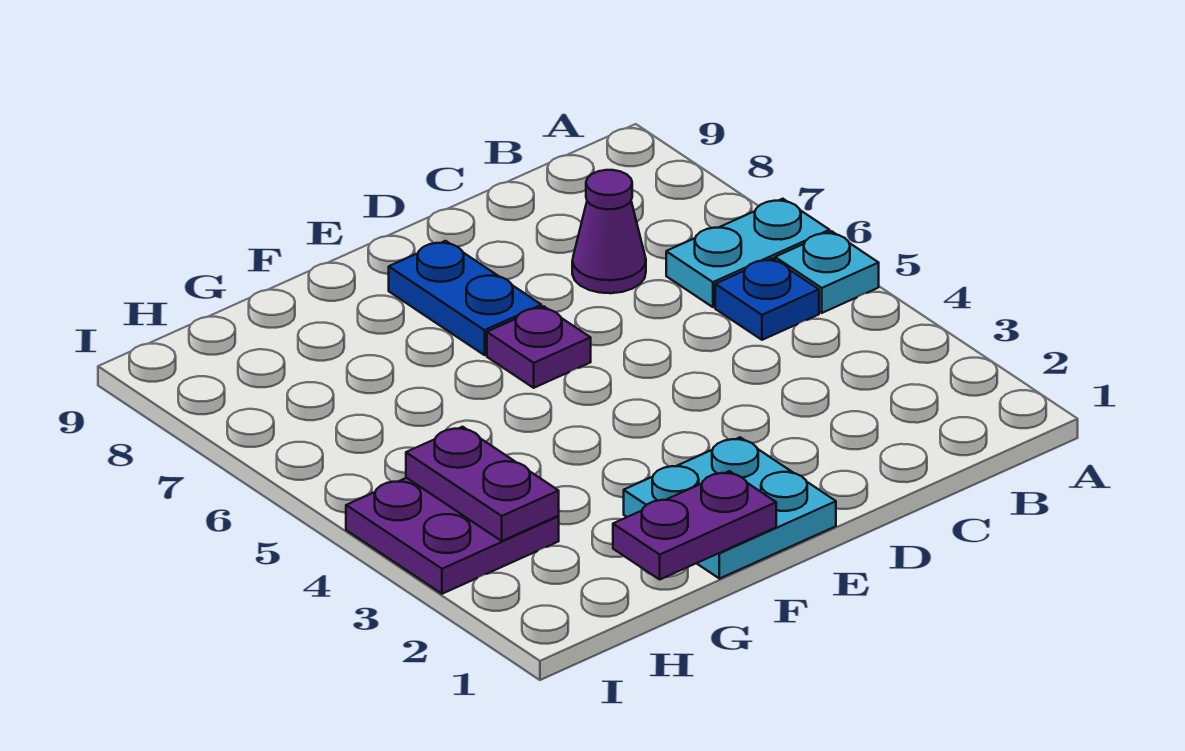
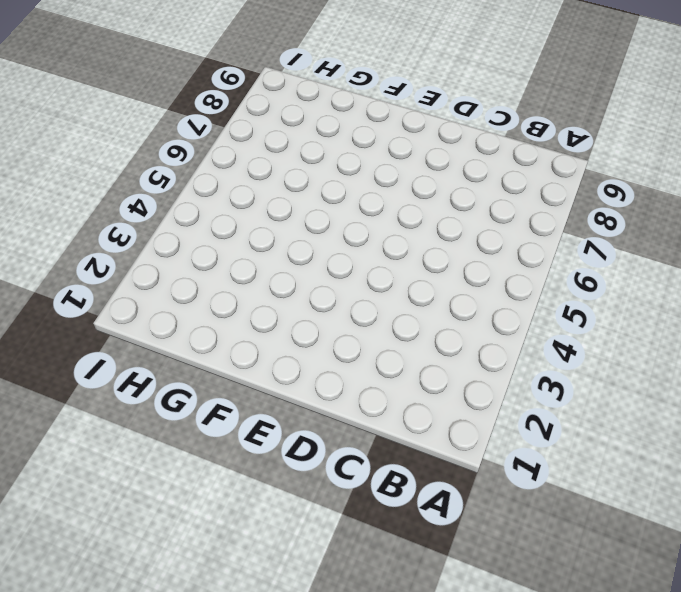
none -> cyan plate A5 level 1
none -> cyan plate A6:B6 level 1

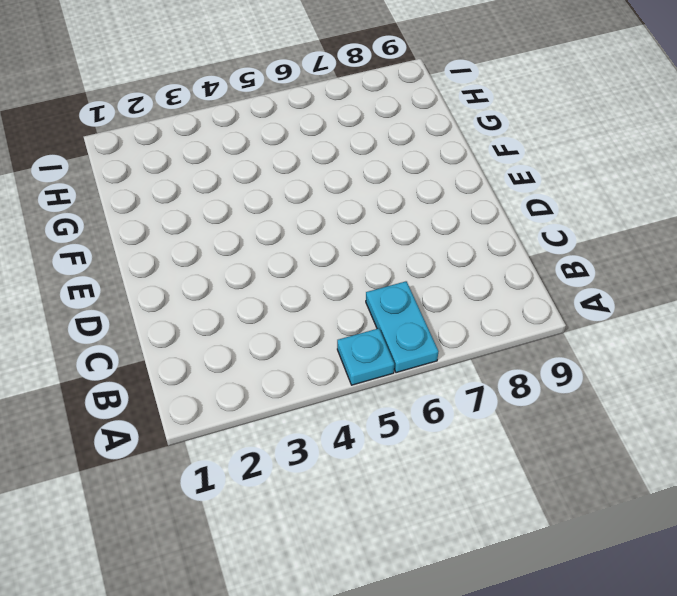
none -> blue plate B5 level 1
none -> purple cone C7 level 1

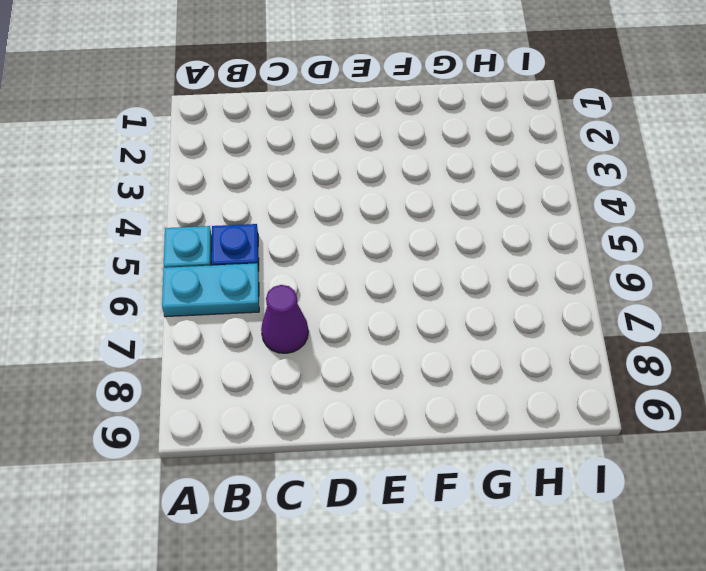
none -> cyan plate E1:F2 level 1
none -> purple plate E6 level 1

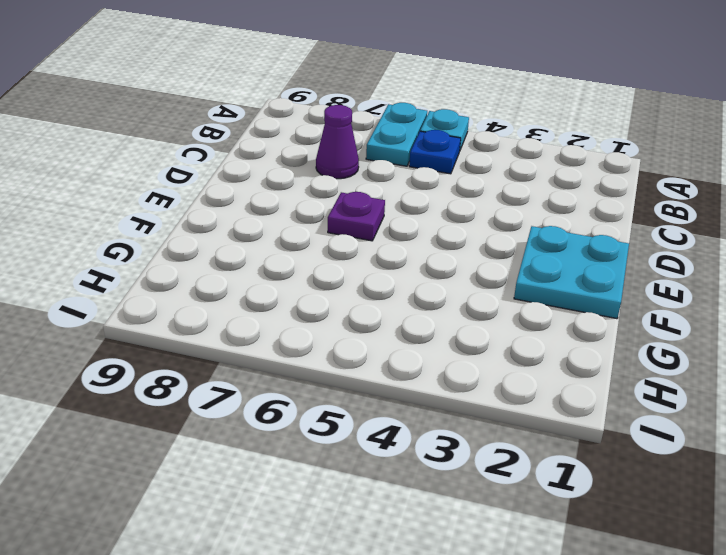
none -> blue plate E7:E8 level 1
none -> purple plate H3:I4 level 1

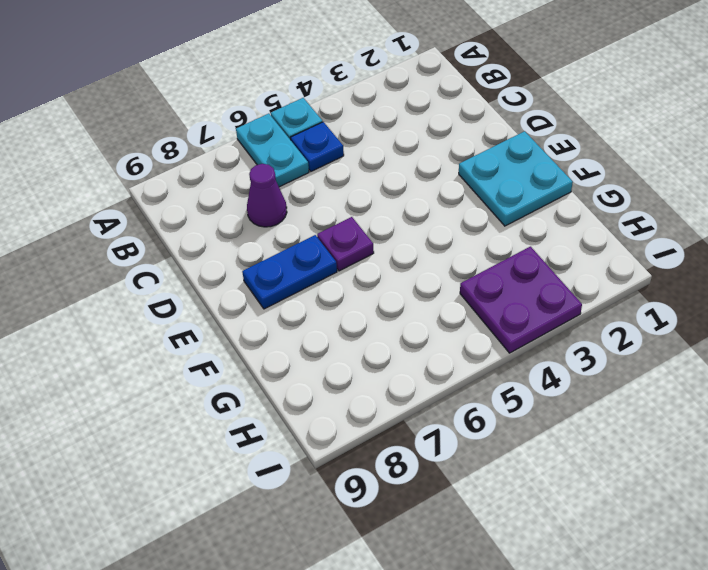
none -> purple plate F1:G1 level 2
none -> purple plate H3:H4 level 2

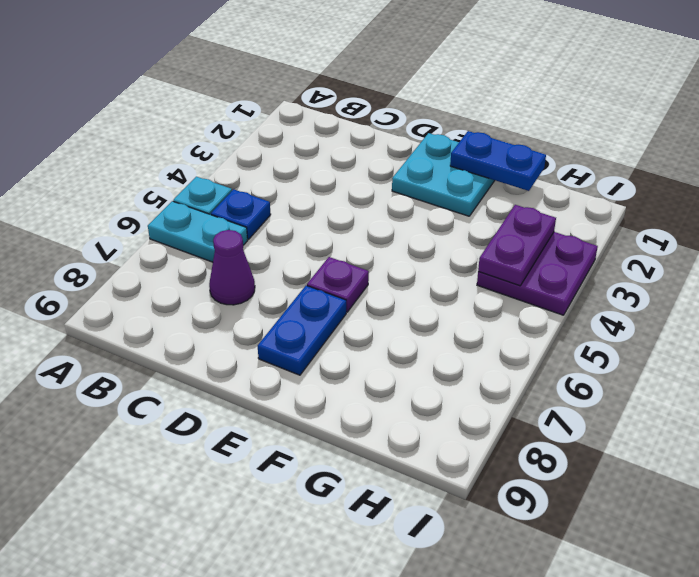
blue plate F1:G1 level 2 -> purple plate F1:G1 level 2

